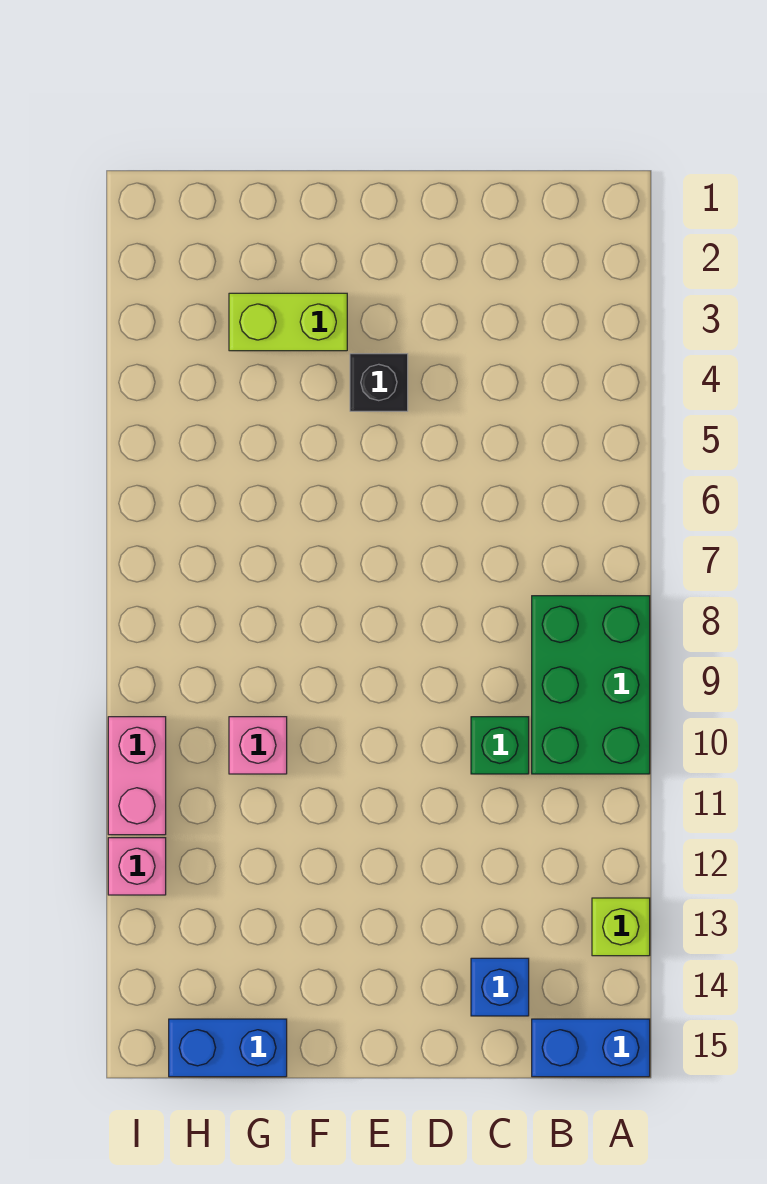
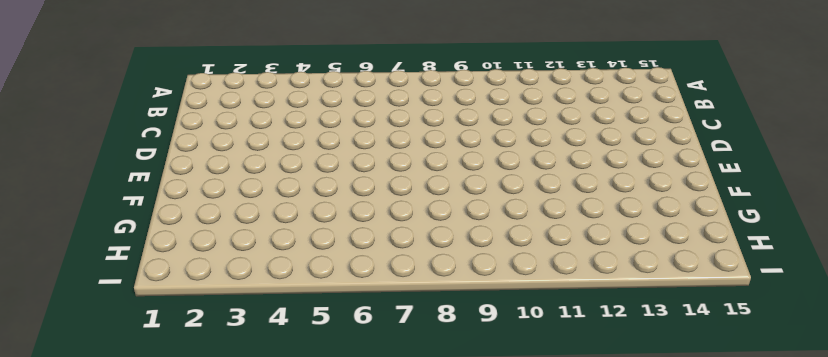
none -> green brick A8:B10 level 1
none -> lime brick A13 level 1

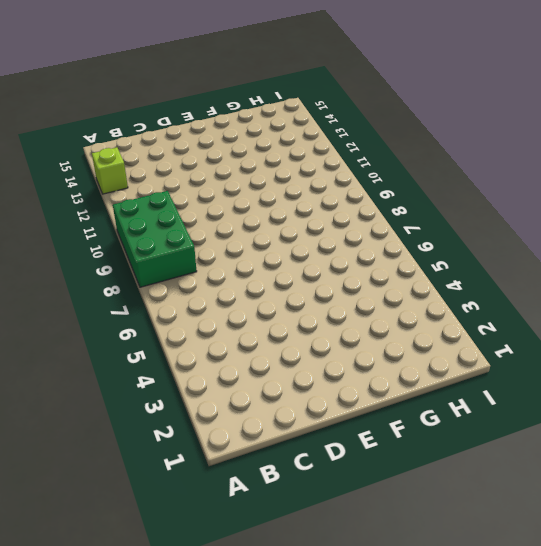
none -> blue brick A15:B15 level 1
none -> green brick C10 level 1

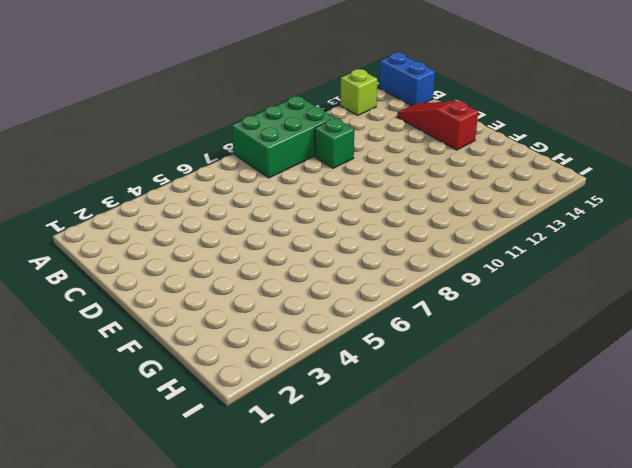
red slope C14:E14 level 1 top E -> blue brick C14 level 1
none -> black brick E4 level 1
none -> lime brick F3:G3 level 1

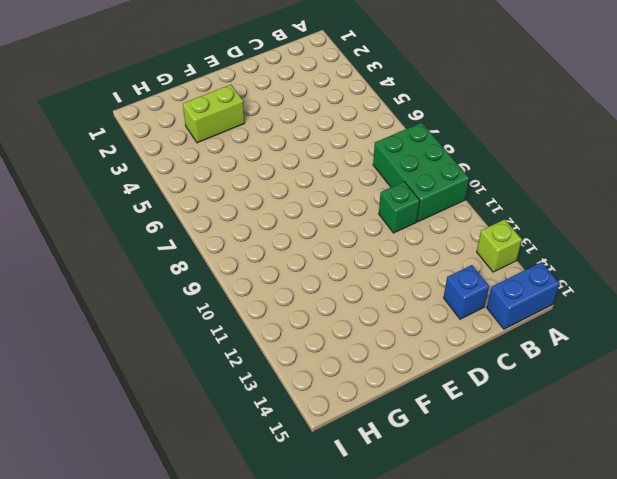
none -> black brick E4 level 1
none -> pink brick G10 level 1

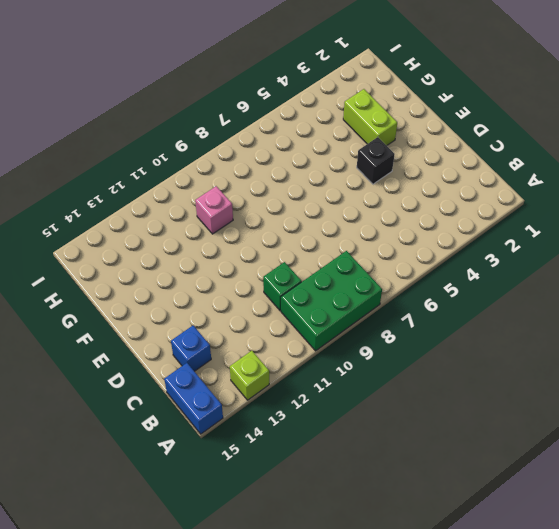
none -> blue brick G15:H15 level 1
none -> pink brick I10:I11 level 1

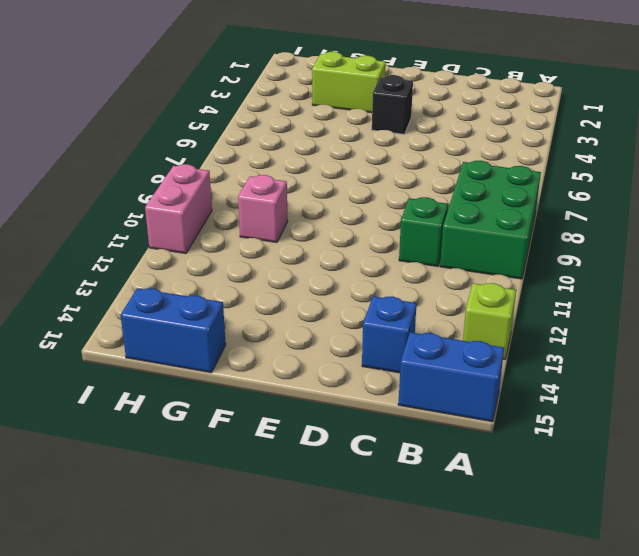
none -> pink brick I12 level 1

